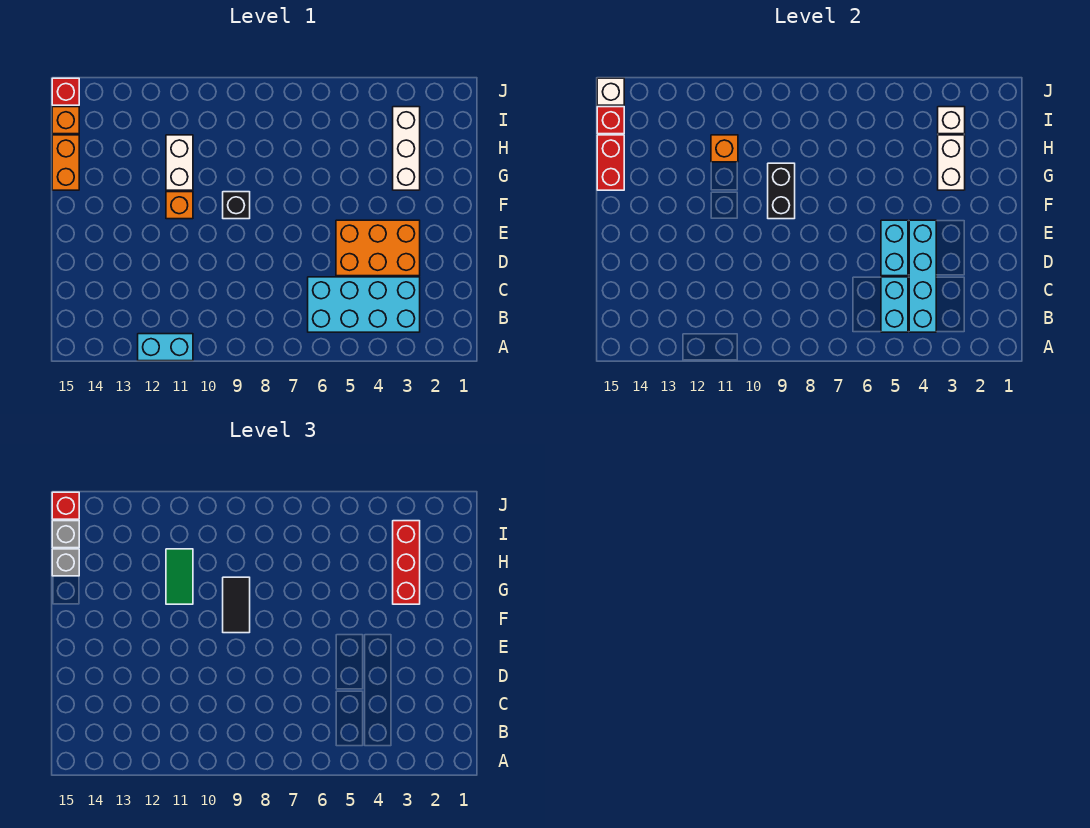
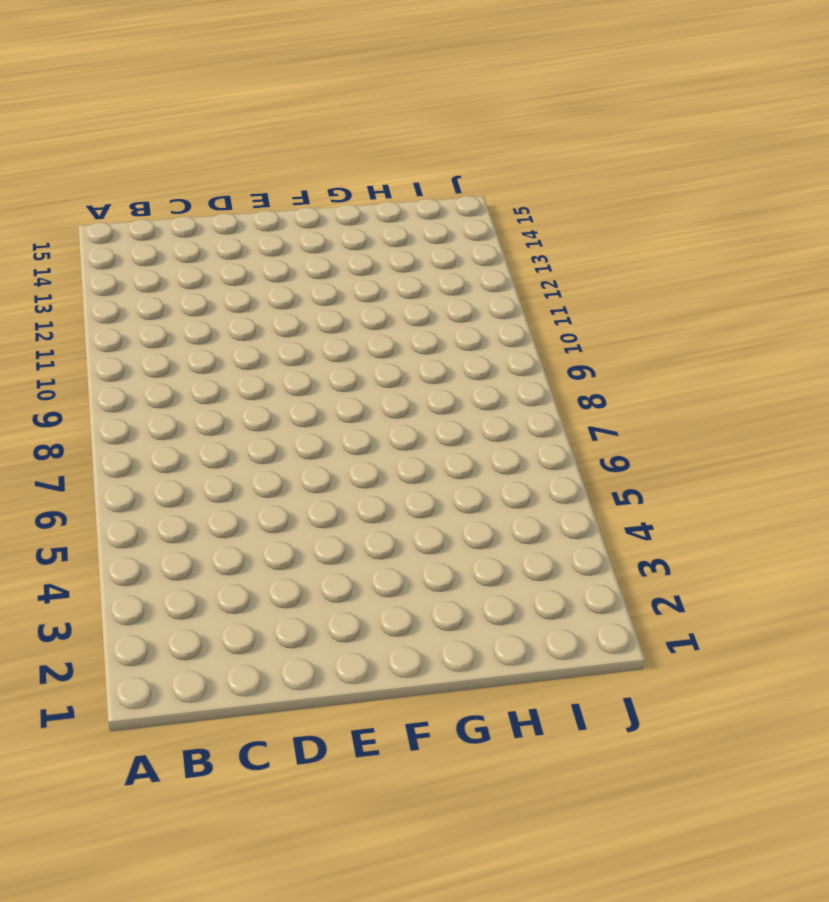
none -> cyan brick A11:A12 level 1
none -> cyan brick B3:C6 level 1
none -> orange brick D3:E5 level 1

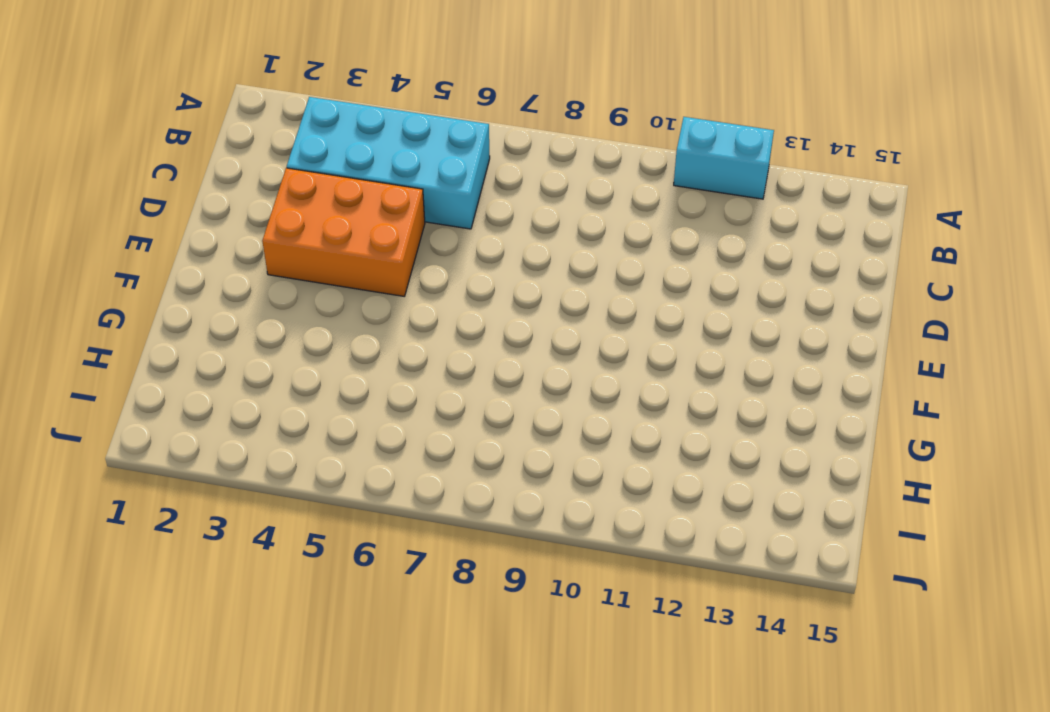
none -> black brick F9 level 1
none -> orange brick F11 level 1
none -> white brick G3:I3 level 1

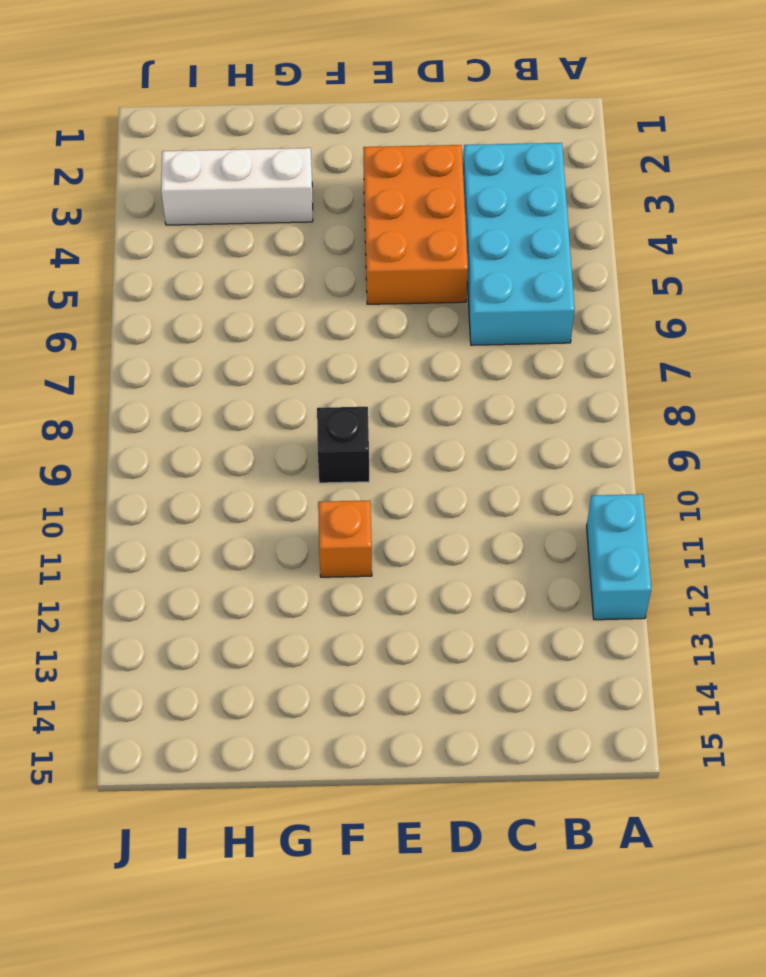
none -> white brick G11:H11 level 1
none -> orange brick G15:H15 level 1
none -> orange brick I15 level 1

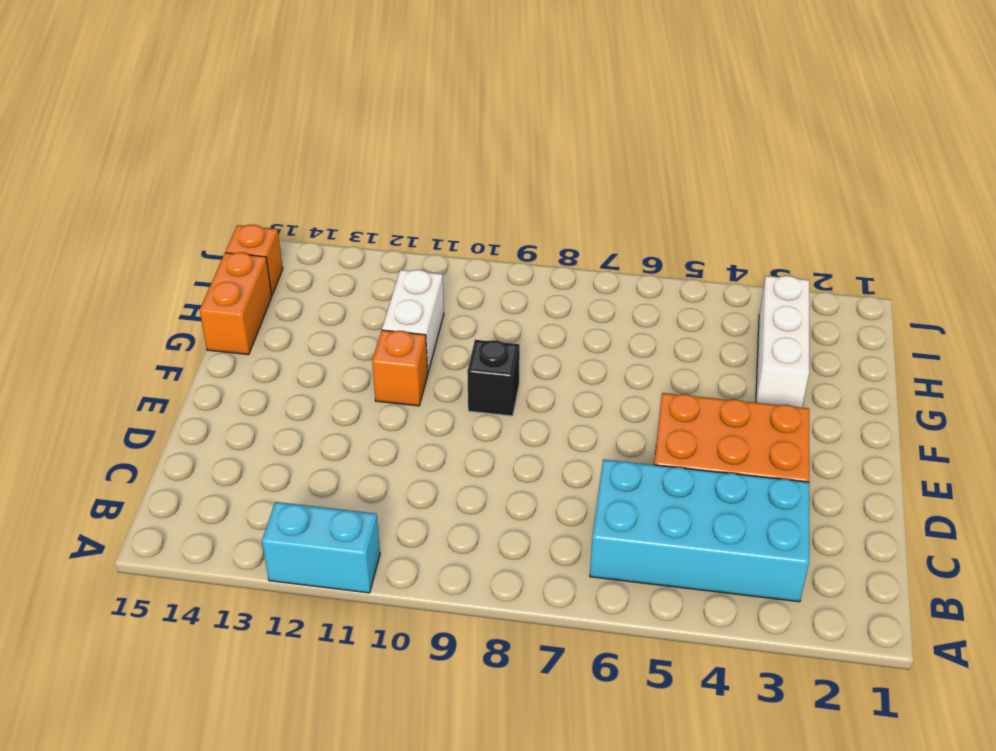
none -> red brick J15 level 1
none -> cyan brick B4:E4 level 2
none -> cyan brick B5:C5 level 2

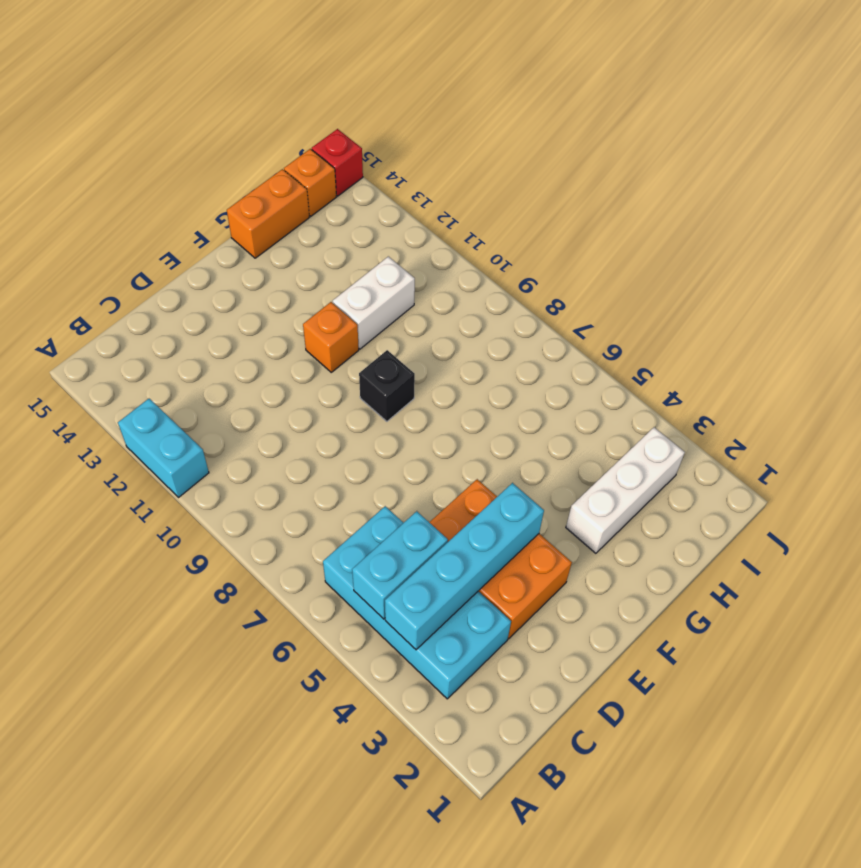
none -> cyan brick D5:E5 level 2
none -> black brick F9:G9 level 2
none -> white brick G3:H3 level 2

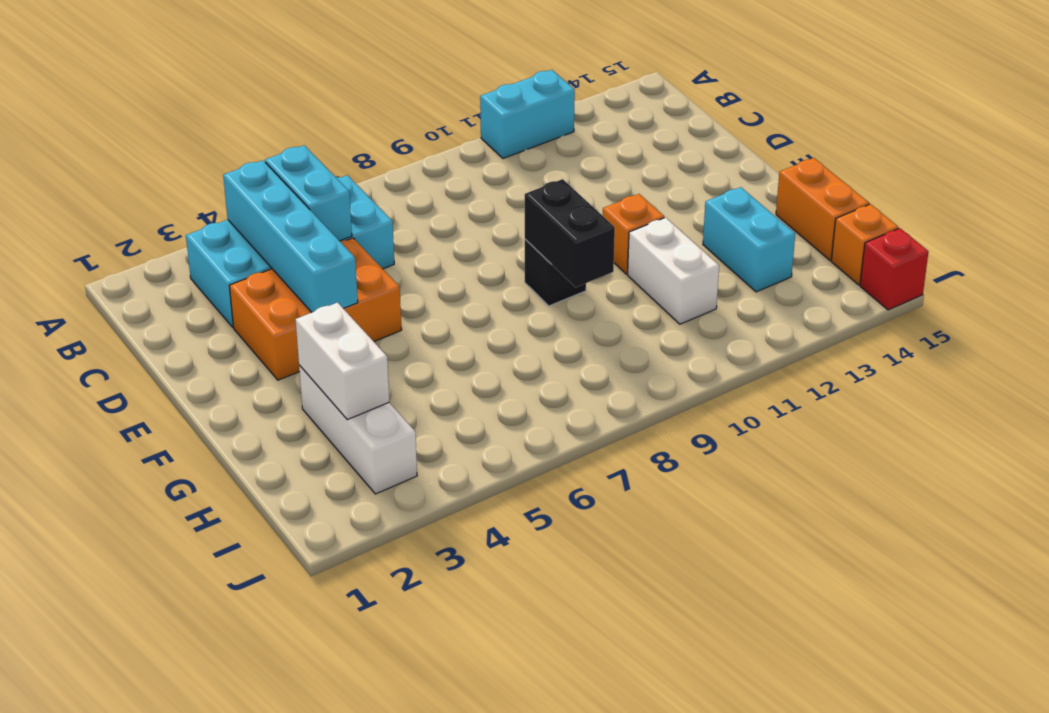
cyan brick G13:H13 level 1 -> cyan brick D5:E5 level 2
none -> red brick G15:H15 level 2
none -> orange brick H11 level 2
none -> white brick I3 level 2

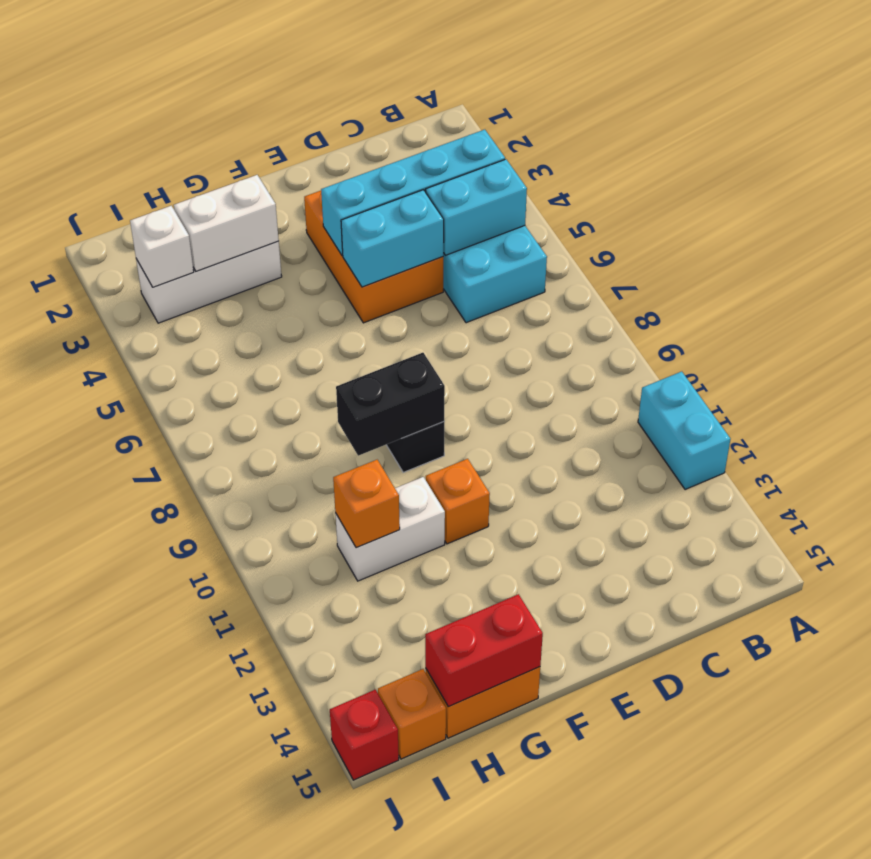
none -> red brick I15 level 2
none -> white brick J15 level 2
none -> black tile F9:G9 level 3

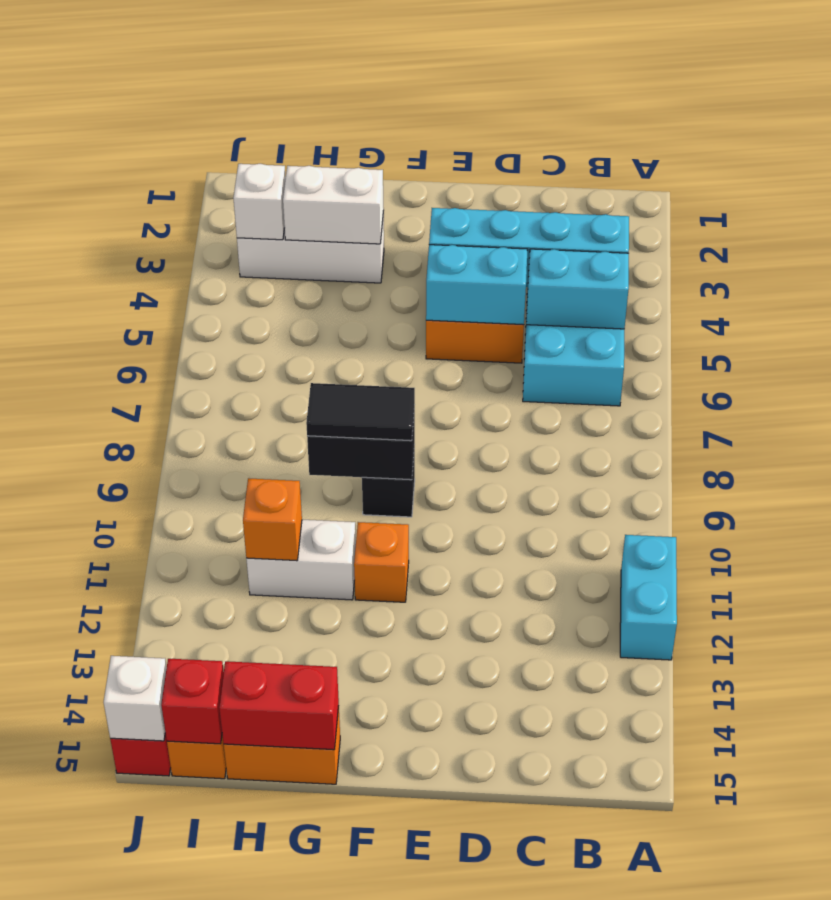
none -> red brick G3:I3 level 3
none -> green tile G11:H11 level 3
none -> grey brick H15 level 3

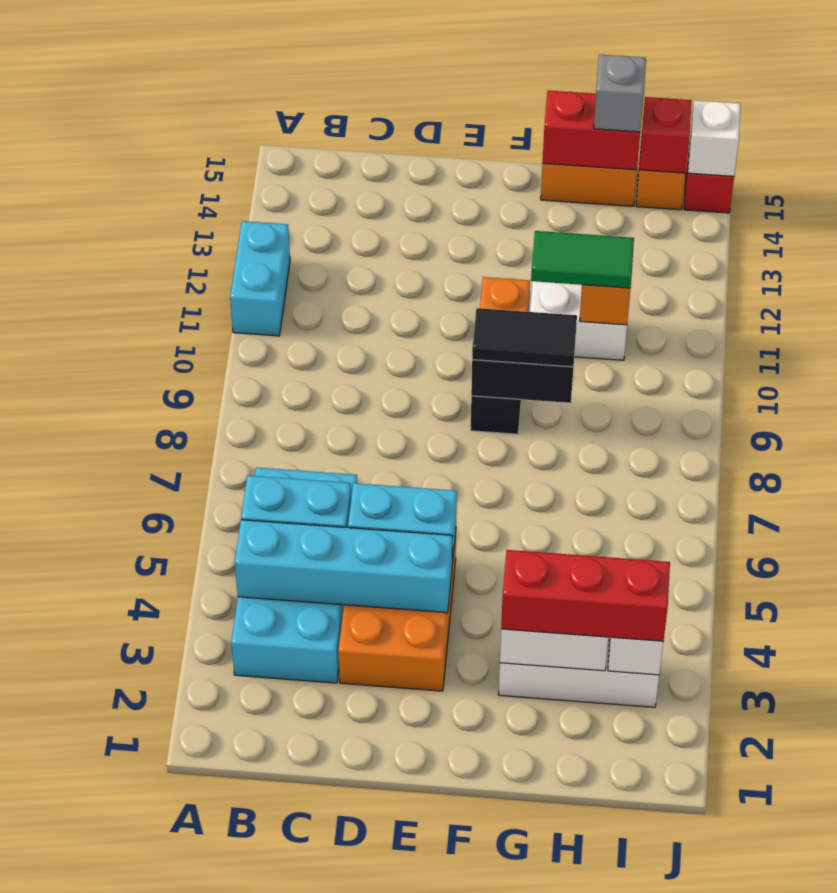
none -> grey brick I15 level 3
none -> red brick J15 level 3

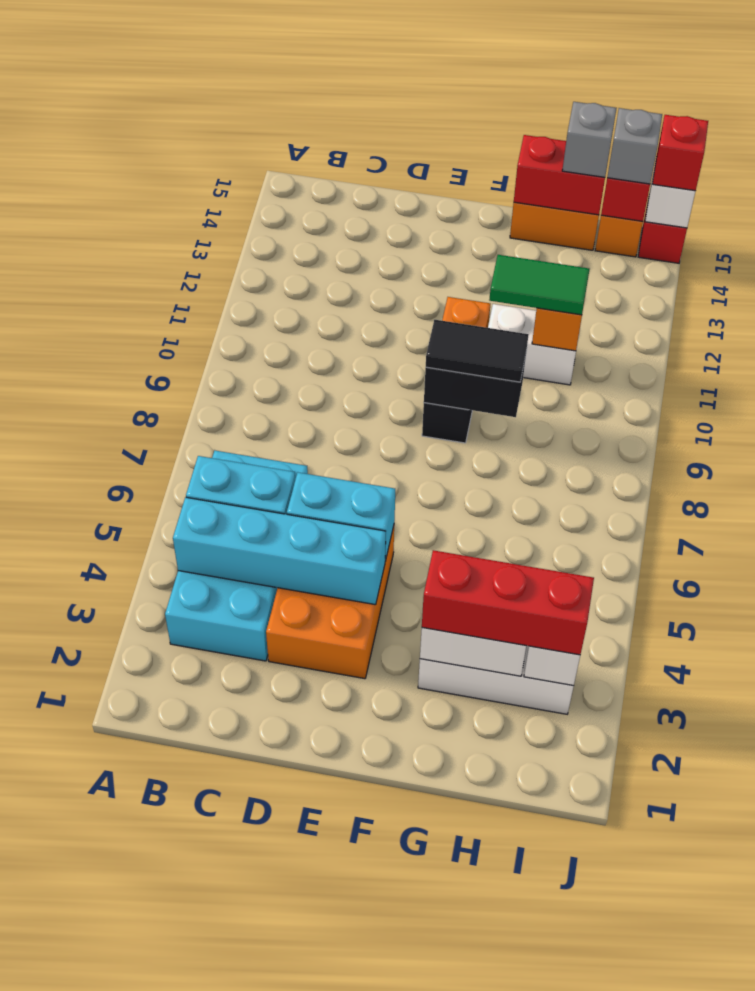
none -> cyan brick A11:A12 level 1

